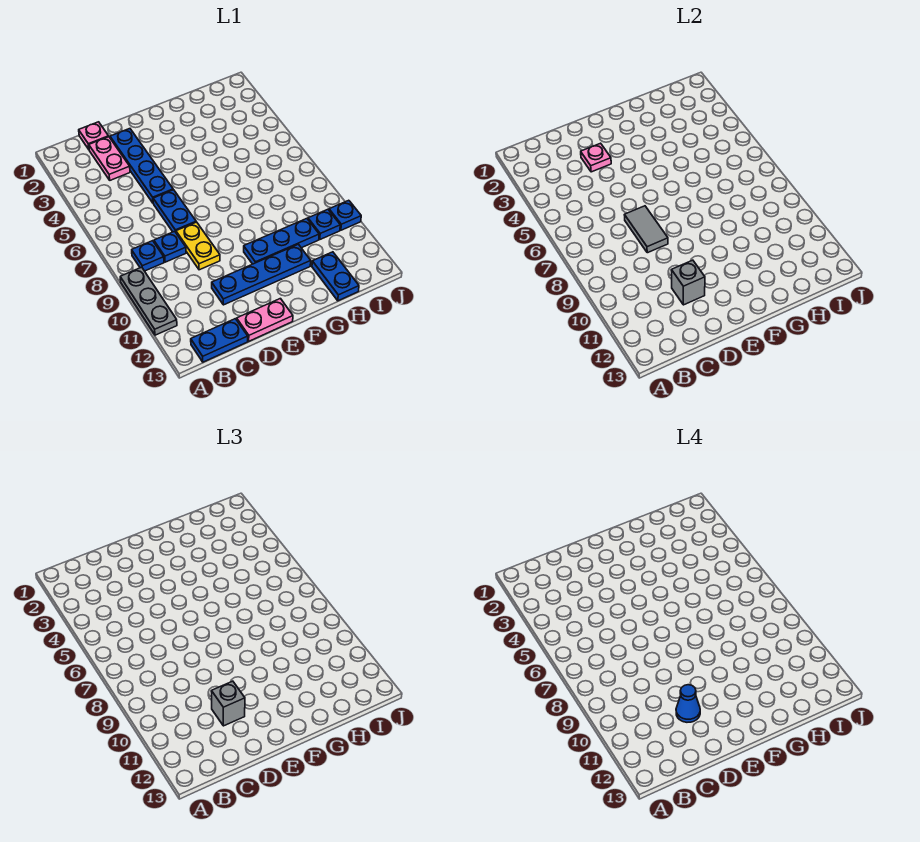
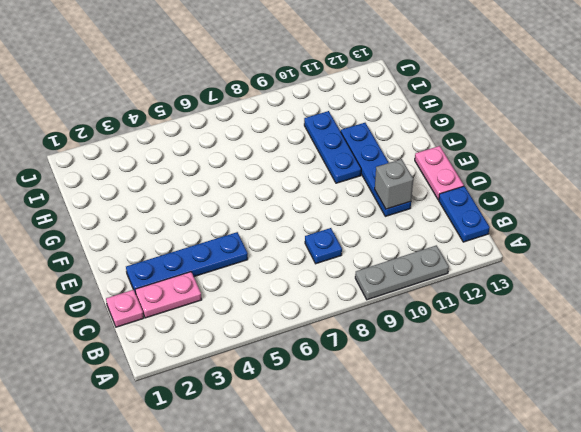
none -> blue plate B8 level 1
none -> blue plate D6:D7 level 1
none -> yellow plate D8:D9 level 1

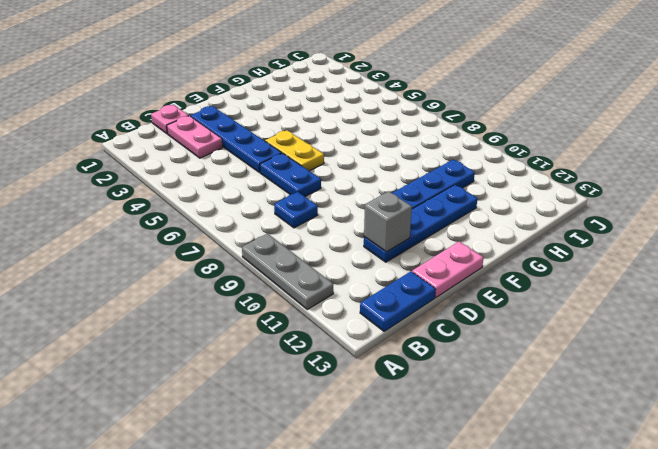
yellow plate E5:E6 level 1 -> yellow plate D8:D9 level 1
none -> blue plate B8 level 1
none -> blue plate H12:H13 level 1
none -> blue plate I10 level 1

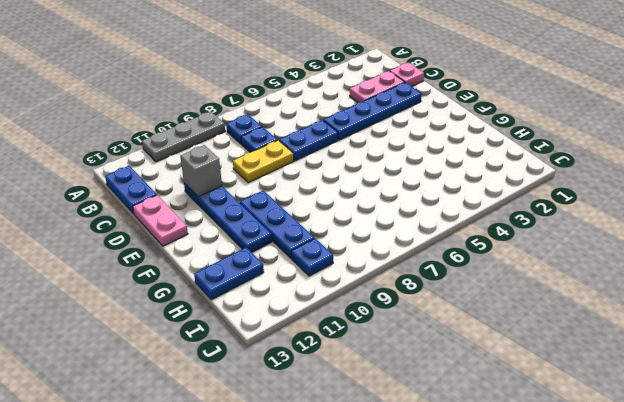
none -> blue plate J10 level 1
none -> pink plate D3 level 2
none -> grey tile D7:D8 level 2

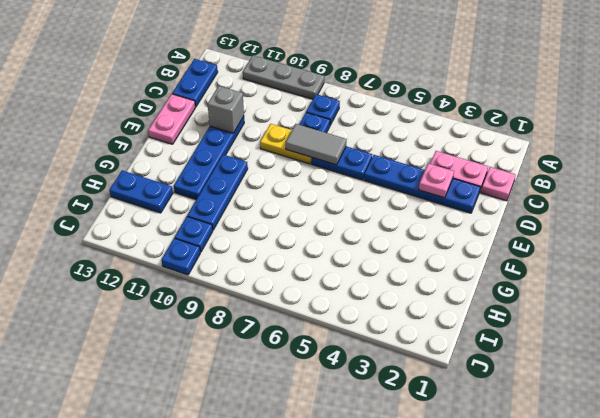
none -> grey brick D11 level 3
none -> blue cone D11 level 4

